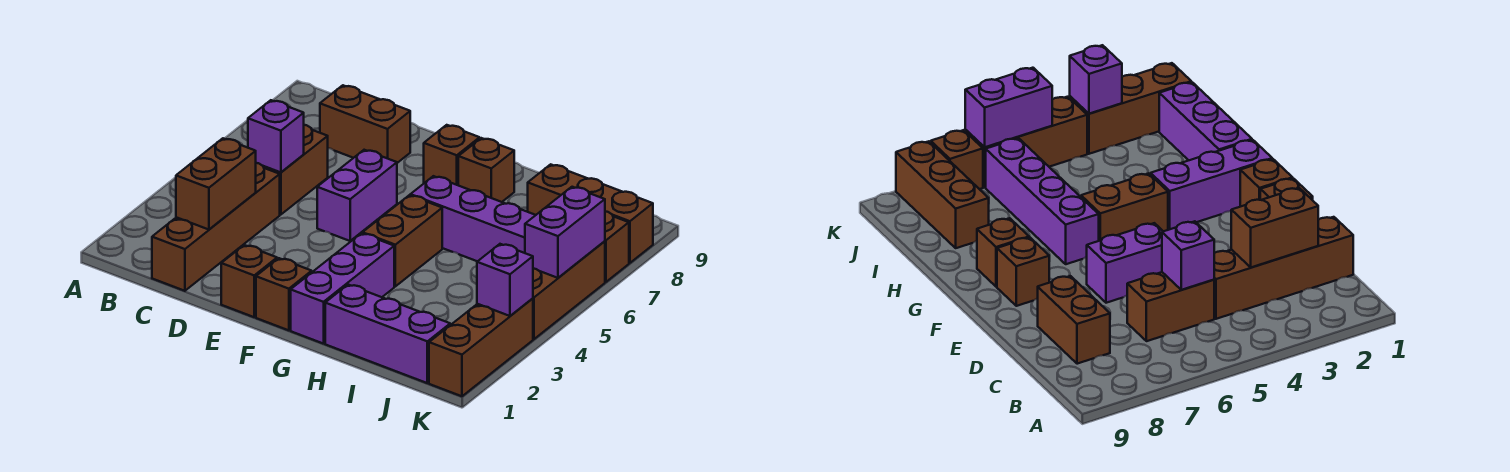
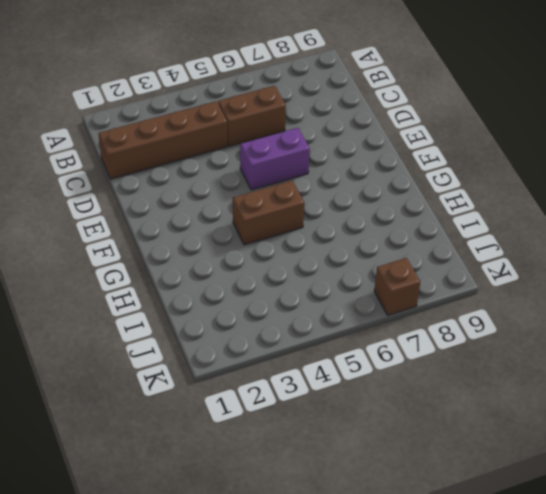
none -> brown brick C8:D8 level 1
none -> brown brick E1 level 1
none -> brown brick F1 level 1

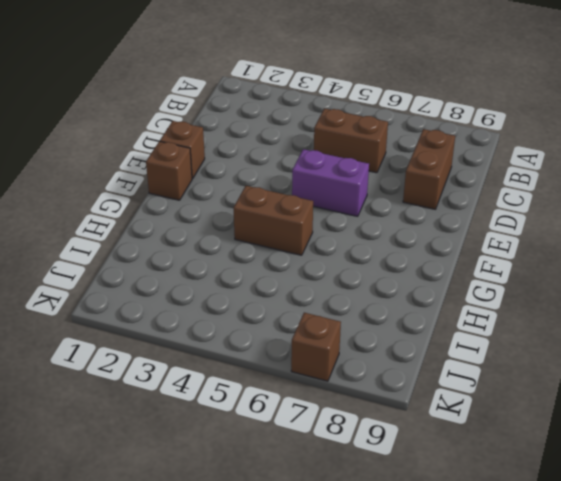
none -> brown brick C1:C4 level 1
none -> brown brick F8 level 1
none -> purple brick G1:G3 level 1

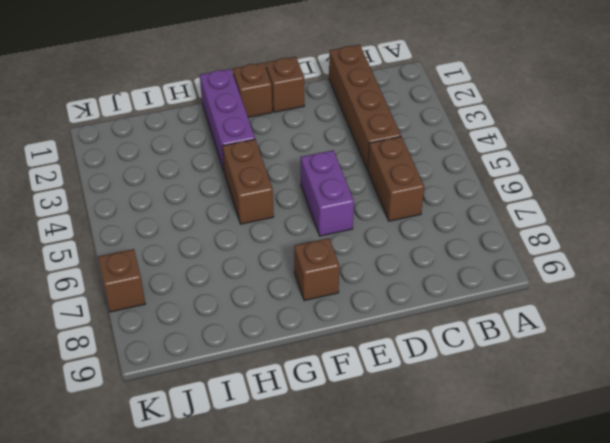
none -> brown brick C8:D8 level 1
none -> purple brick G6:J6 level 1
none -> brown brick G8 level 1

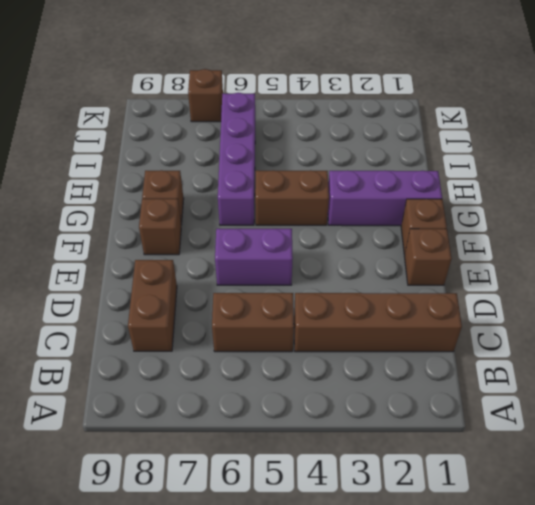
none -> purple brick H1:J1 level 1
none -> brown brick I8:K8 level 1
none -> brown brick K1:K3 level 1

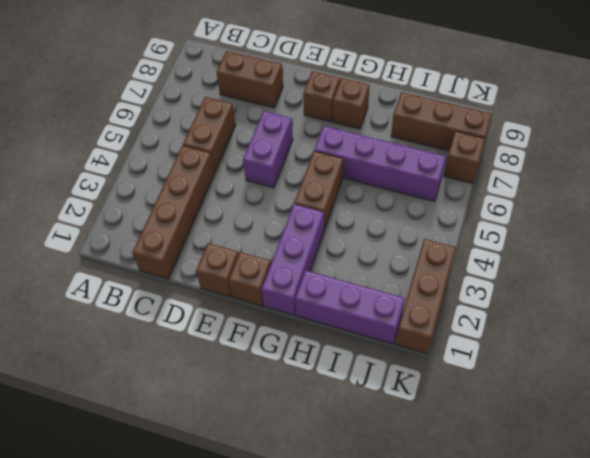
none -> brown brick K4:K6 level 1
none -> brown brick C2:C3 level 2
none -> purple brick C5 level 2

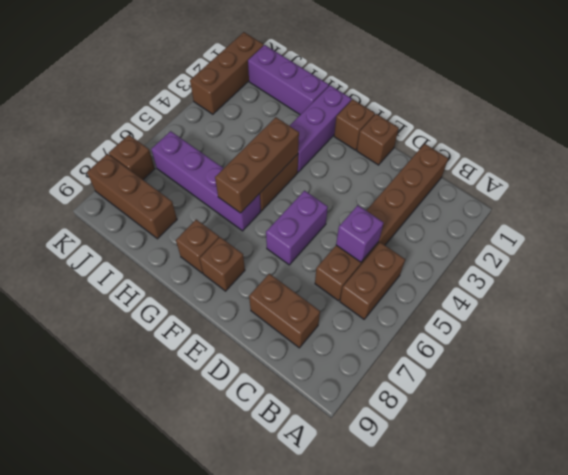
brown brick B5:B6 level 1 -> brown brick C2:C3 level 2
brown brick G4:G6 level 2 -> brown brick K4:K6 level 1
none -> purple brick K3 level 2
none -> purple brick K5:K6 level 2

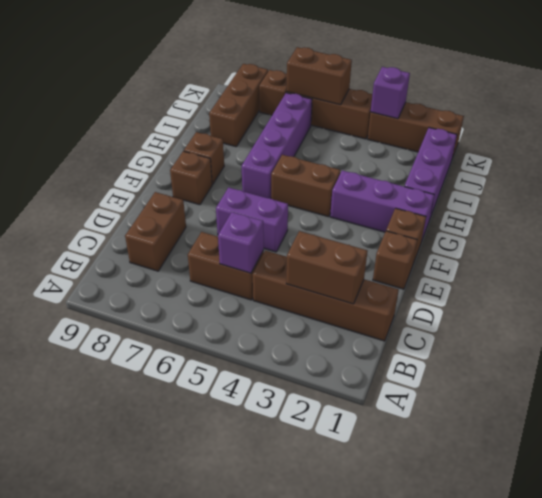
brown brick K5:K6 level 2 -> purple brick K5:K6 level 2

